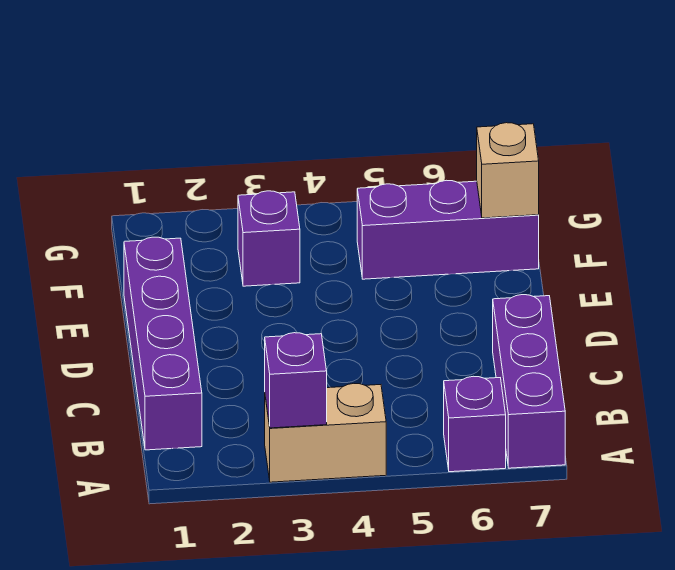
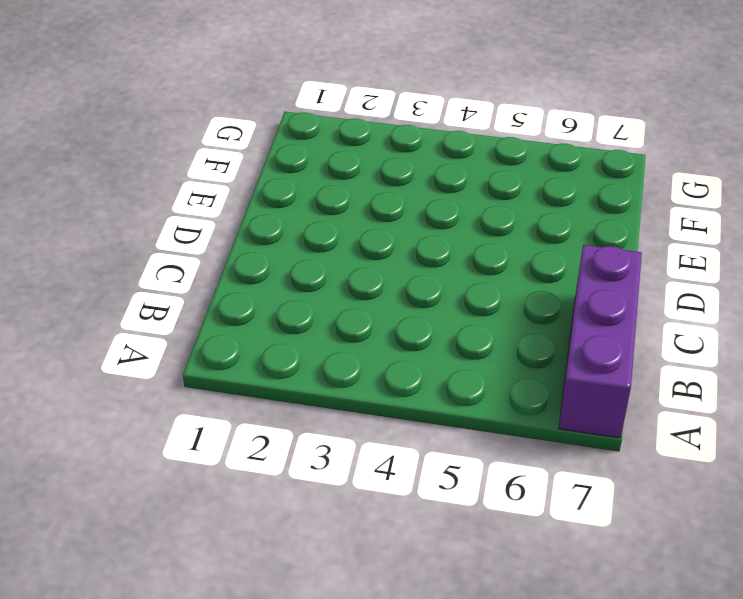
none -> tan brick A3:A4 level 1
none -> purple brick A6 level 1

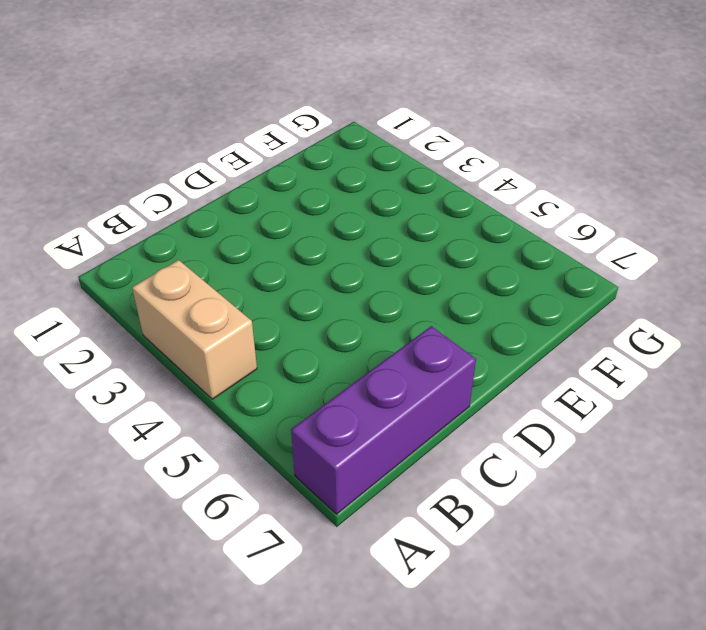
none -> purple brick A6 level 1
none -> purple brick B1:E1 level 1

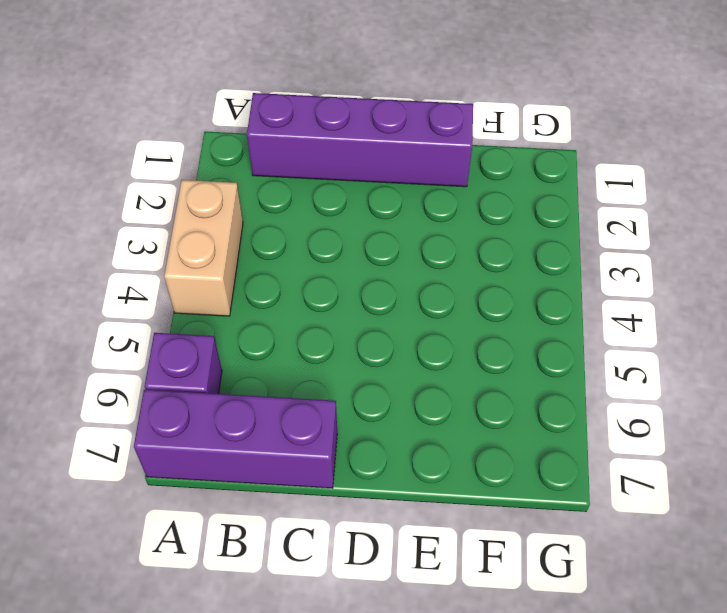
none -> purple brick F3 level 1
none -> purple brick F5:F7 level 1

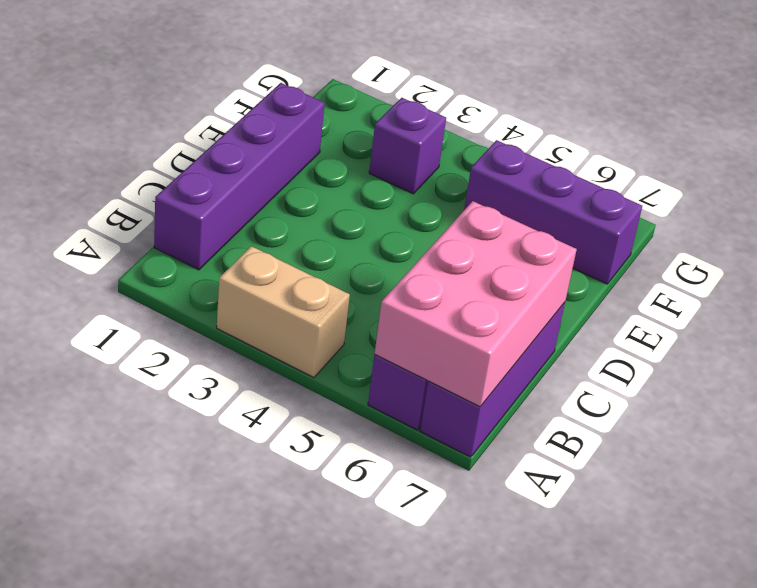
pink brick A6:C7 level 2 -> none
none -> purple brick A3 level 2
none -> tan brick F7 level 2

